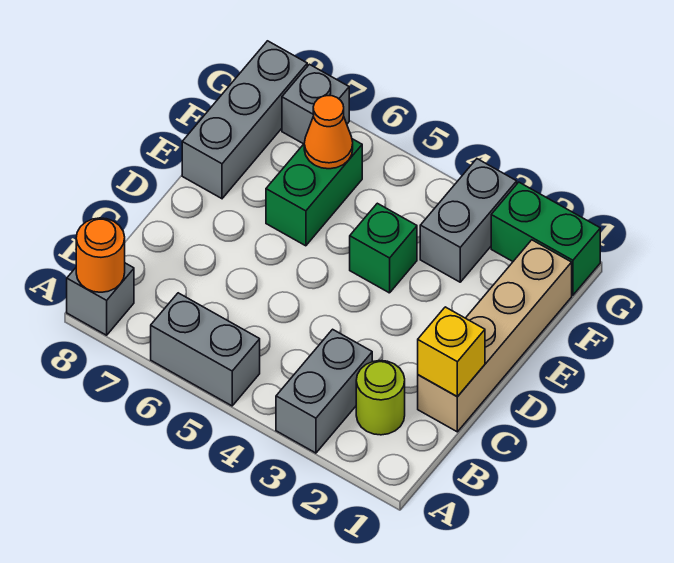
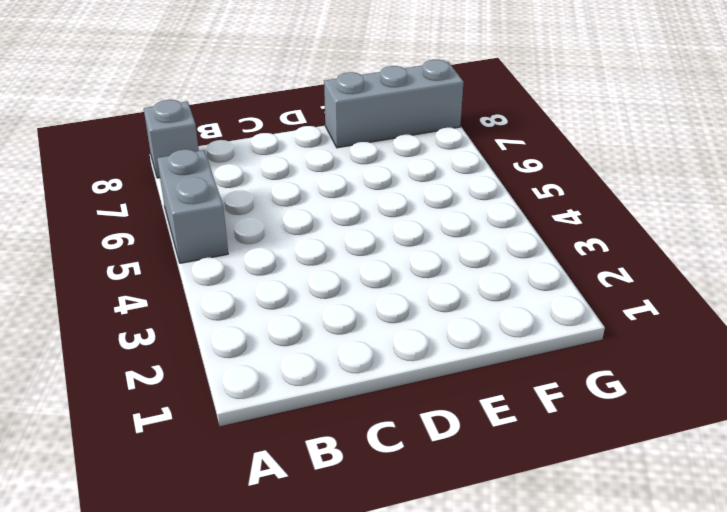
none -> grey brick A3:B3 level 1
none -> lime round brick B2 level 1
none -> tan brick C1:F1 level 1

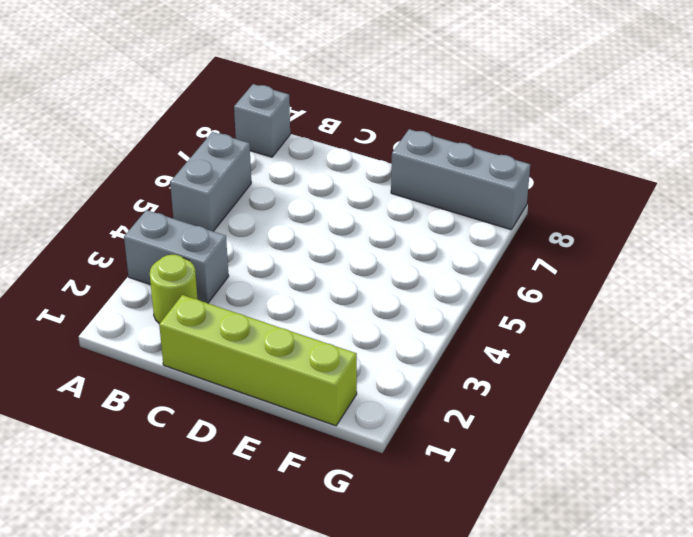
lime brick C1:F1 level 1 -> tan brick C1:F1 level 1
none -> green brick E4 level 1
none -> green brick E6:F6 level 1
none -> grey brick F3:G3 level 1

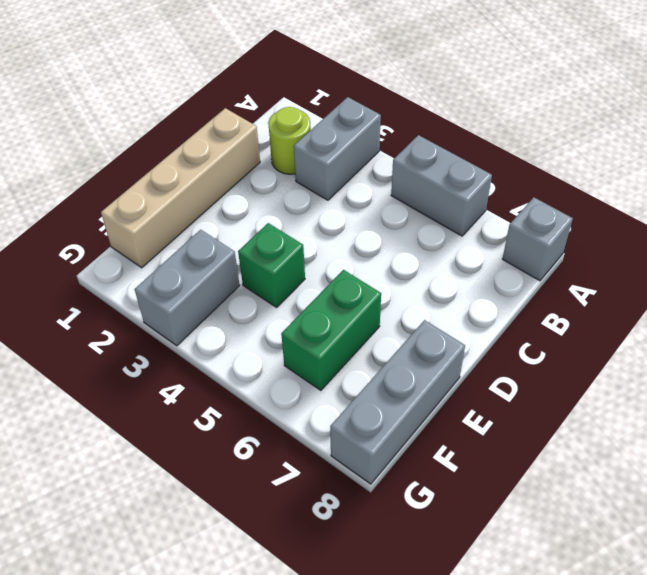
none -> green brick G1:G2 level 1
none -> grey brick G7 level 1
none -> orange round brick A8 level 2

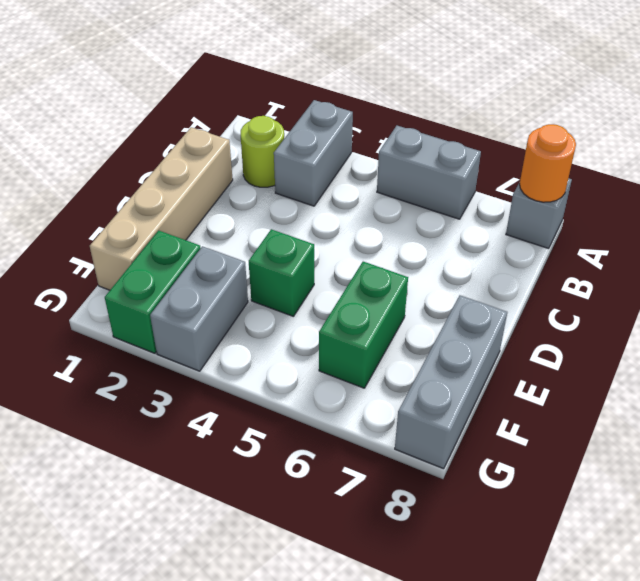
green brick F2:G2 level 1 -> green brick G1:G2 level 1
none -> grey brick G7 level 1
none -> yellow brick C1 level 2
none -> orange cone F6 level 2

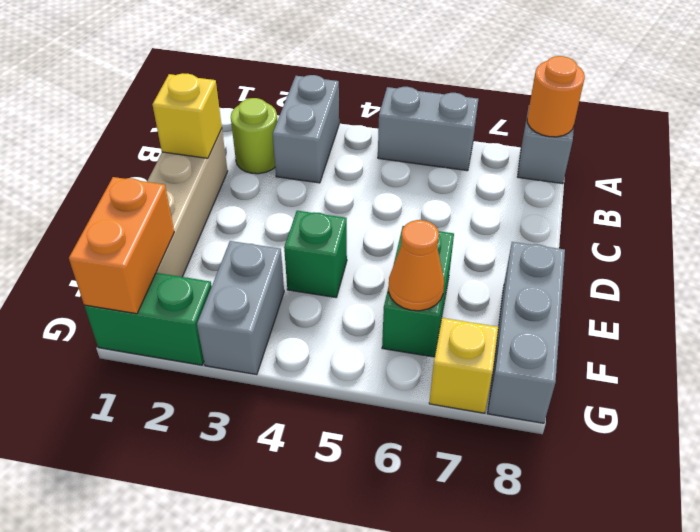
orange brick F1:G1 level 2 -> none
yellow brick G7 level 1 -> grey brick G7 level 1

